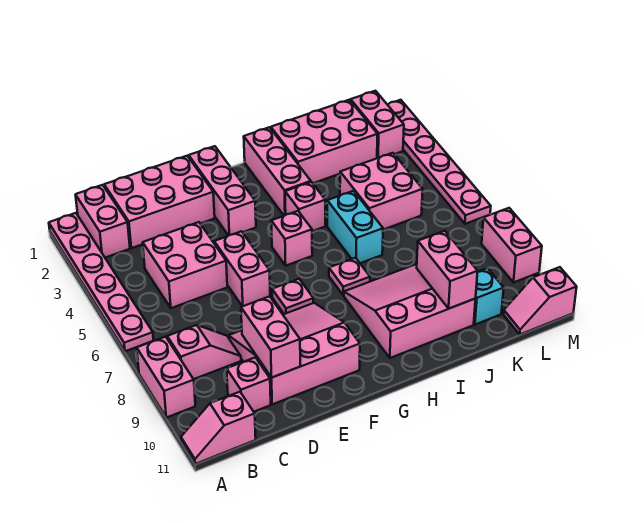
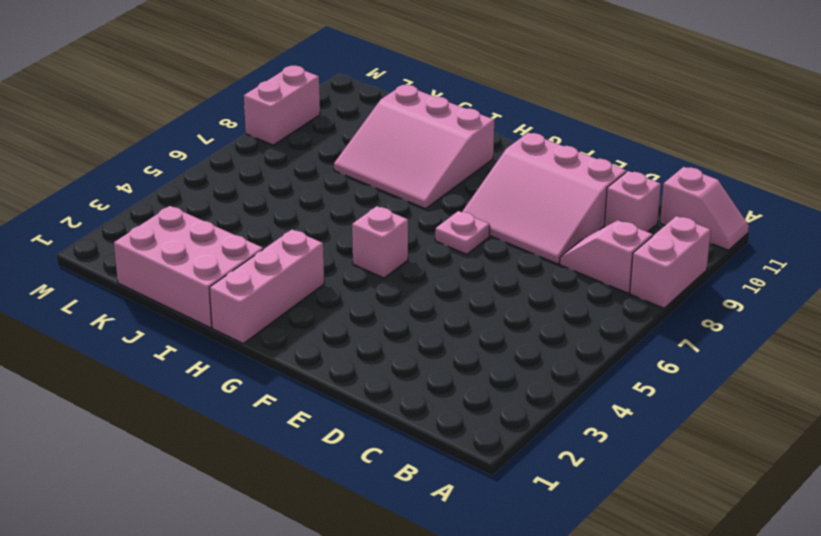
none -> pink plate A1:A6 level 1
none -> pink brick B1:B2 level 1
none -> pink brick C1:E2 level 1

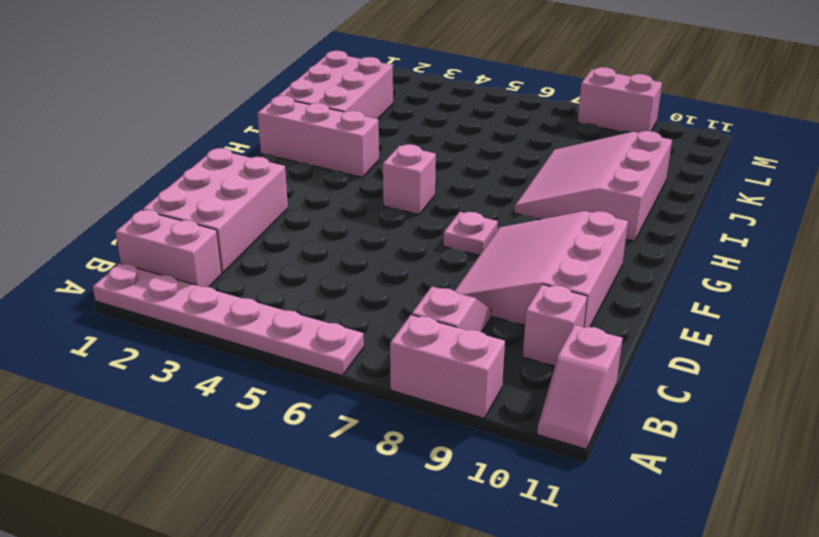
none -> pink brick C4:D5 level 1
none -> pink brick E5:E6 level 1
none -> pink brick F1:F3 level 1

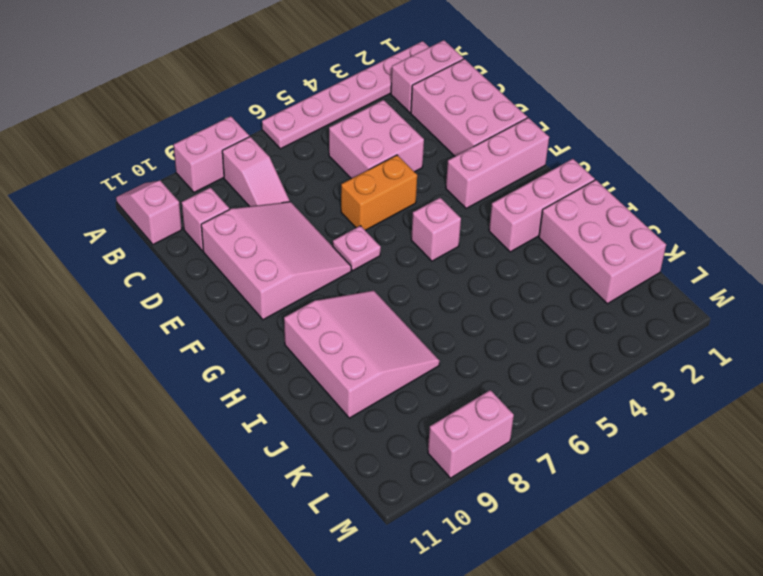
orange brick E5:E6 level 1 -> pink brick E5:E6 level 1
none -> pink brick H4 level 1
none -> pink plate H7 level 1
none -> cyan brick I5:I6 level 1

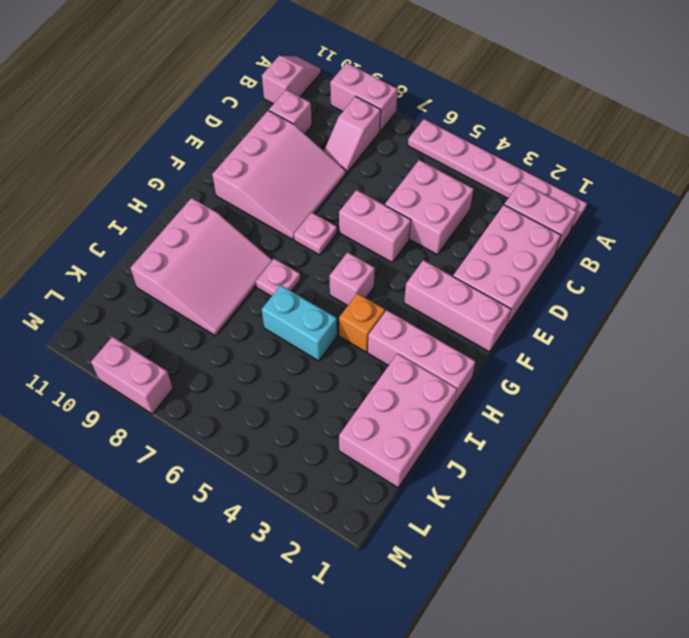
orange brick H4 level 1 -> pink brick H4 level 1
none -> pink brick J4:K5 level 1
none -> cyan brick K10 level 1
none -> pink brick L1:L2 level 1

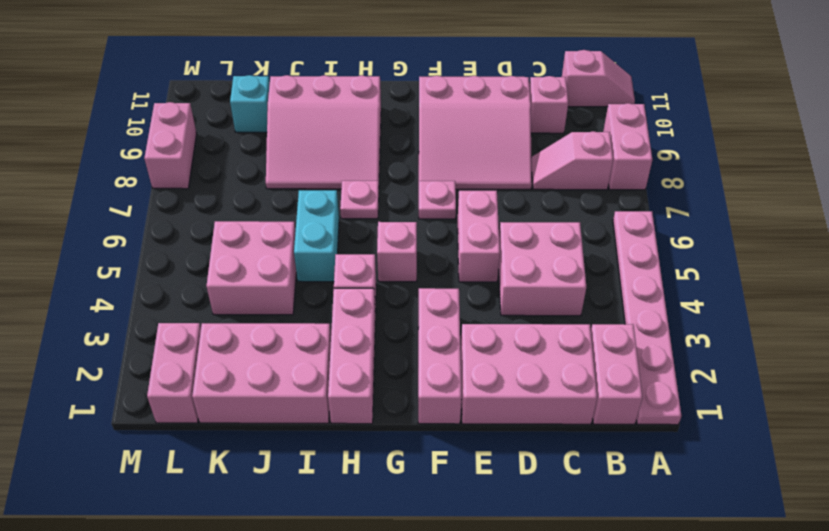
none -> pink slope L11:M11 level 1 top M
none -> pink plate M1:M6 level 1
none -> pink brick D9:D10 level 2

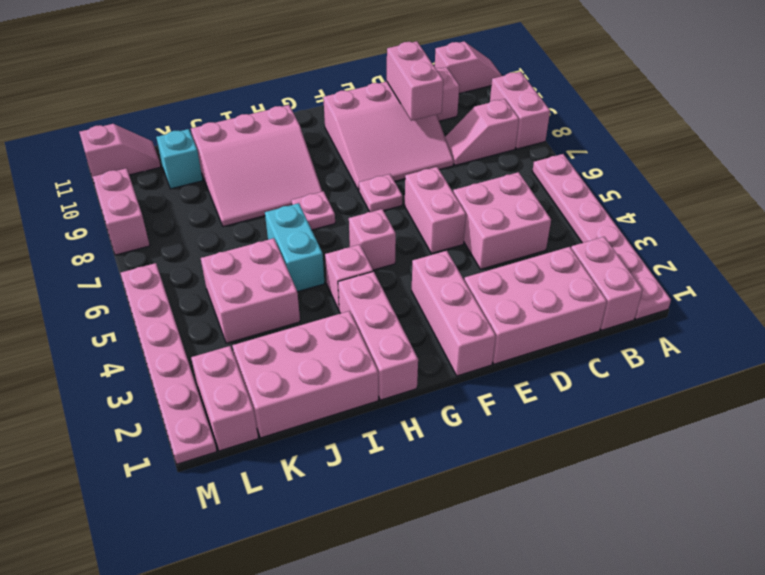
none -> pink brick J9:J10 level 2

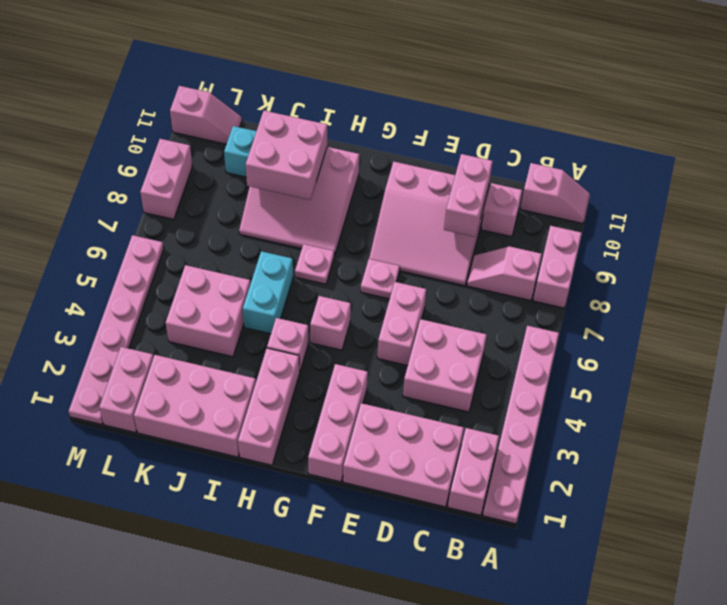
pink brick I9:J10 level 2 -> pink brick J9:J10 level 2

